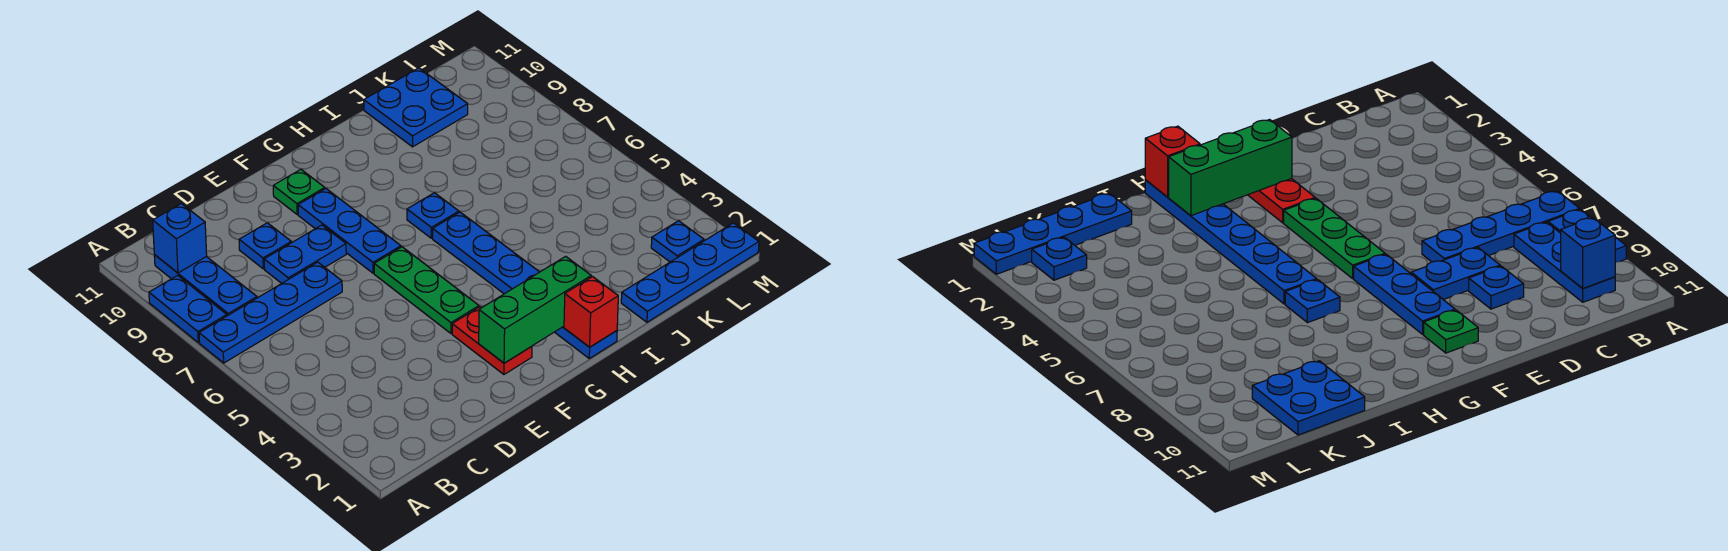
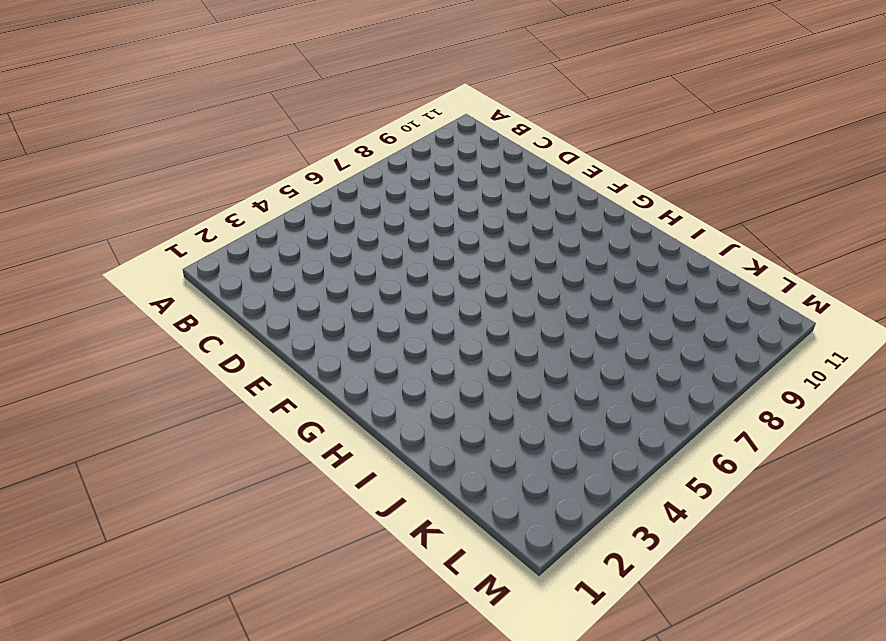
none -> blue plate A7:D7 level 1
none -> blue plate A8:A9 level 1
none -> blue plate B8:B10 level 1

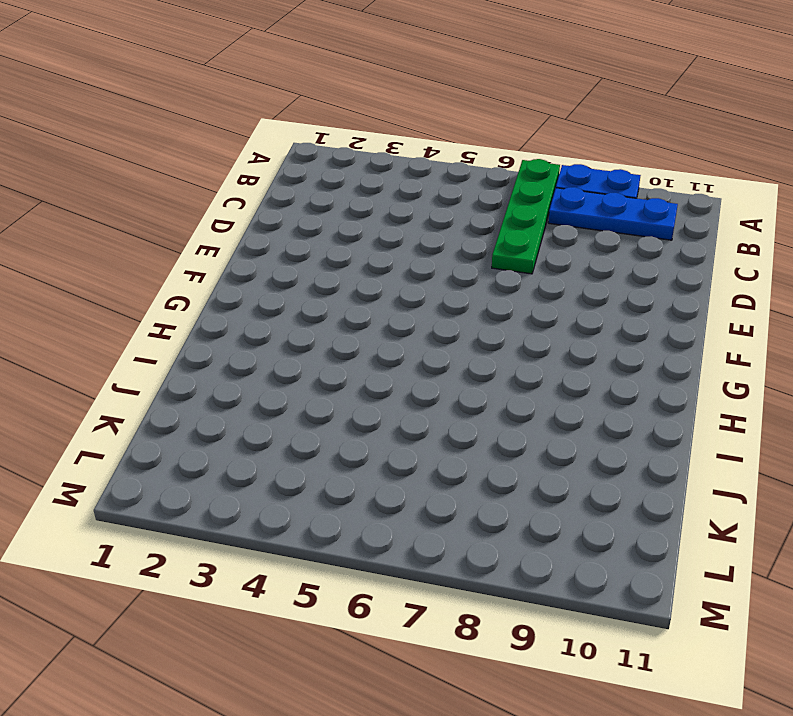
green plate A7:D7 level 1 -> blue plate A7:D7 level 1
none -> blue plate D8:E8 level 1
none -> blue plate D9 level 1
none -> red plate F2:F3 level 1

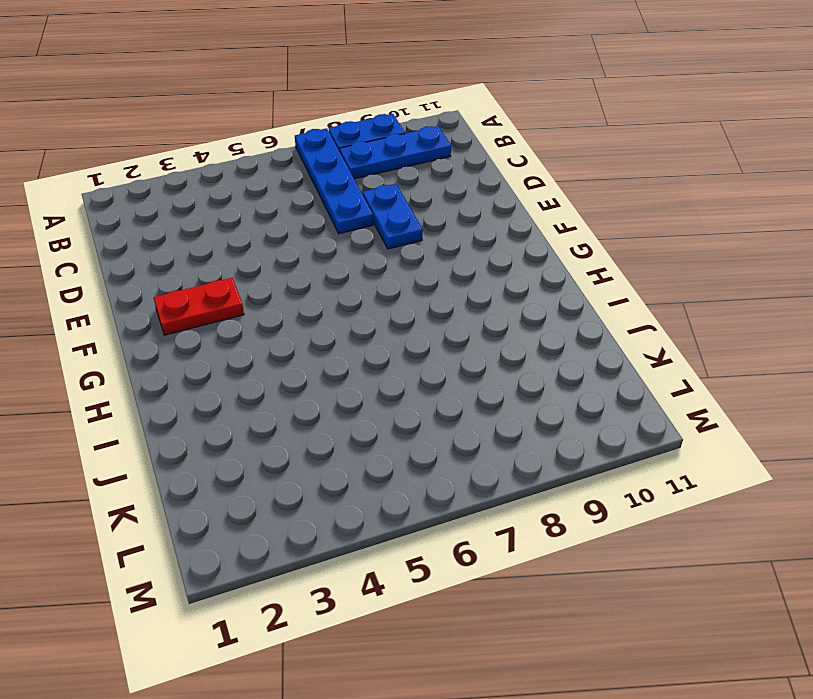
none -> blue plate D9 level 1
none -> green plate F4:F6 level 1
none -> blue plate F7:F9 level 1

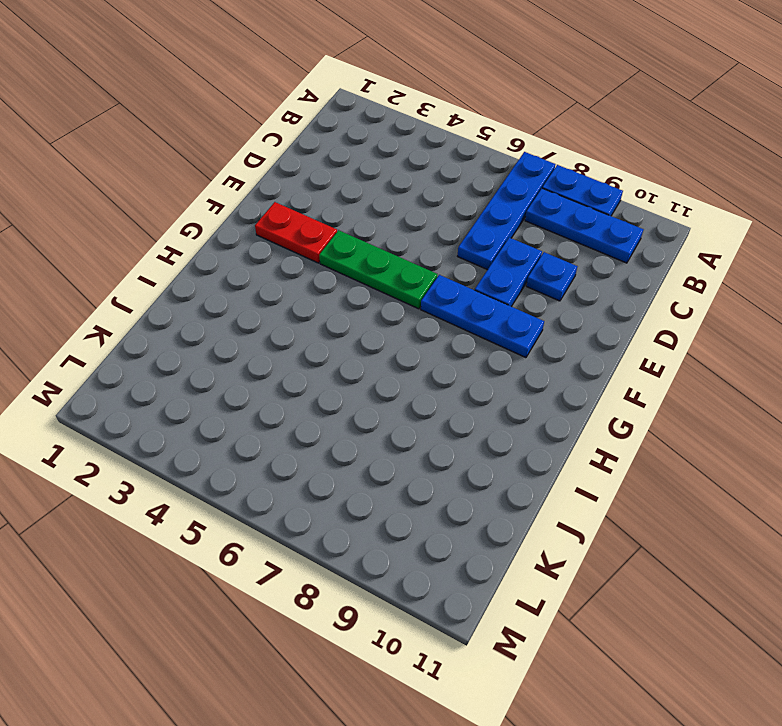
none -> green plate F10 level 1
none -> blue plate H1:H6 level 1
none -> blue plate H7 level 1

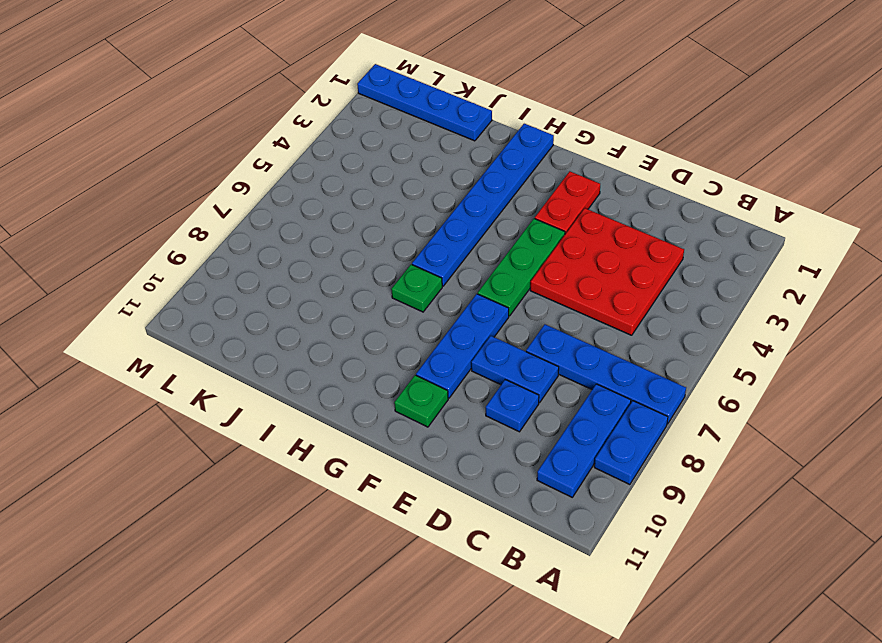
red plate C3:E5 level 1 -> none
green plate H7 level 1 -> blue plate H7 level 1
none -> blue plate J10:K11 level 1
none -> blue plate L2 level 1
none -> blue brick B10 level 2

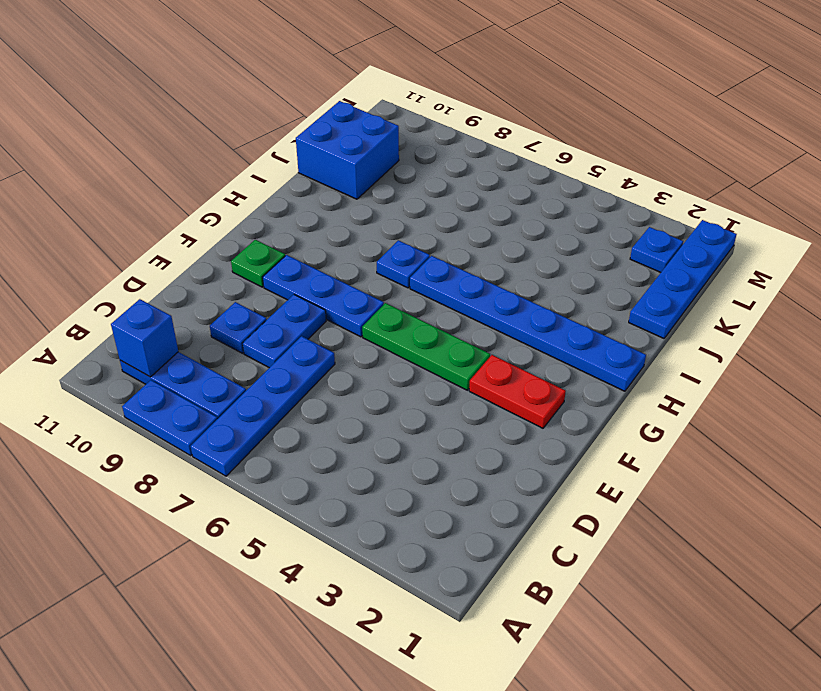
blue brick J10:K11 level 1 -> blue plate J10:K11 level 1
none -> green brick F2:H2 level 2
none -> red brick H1 level 2

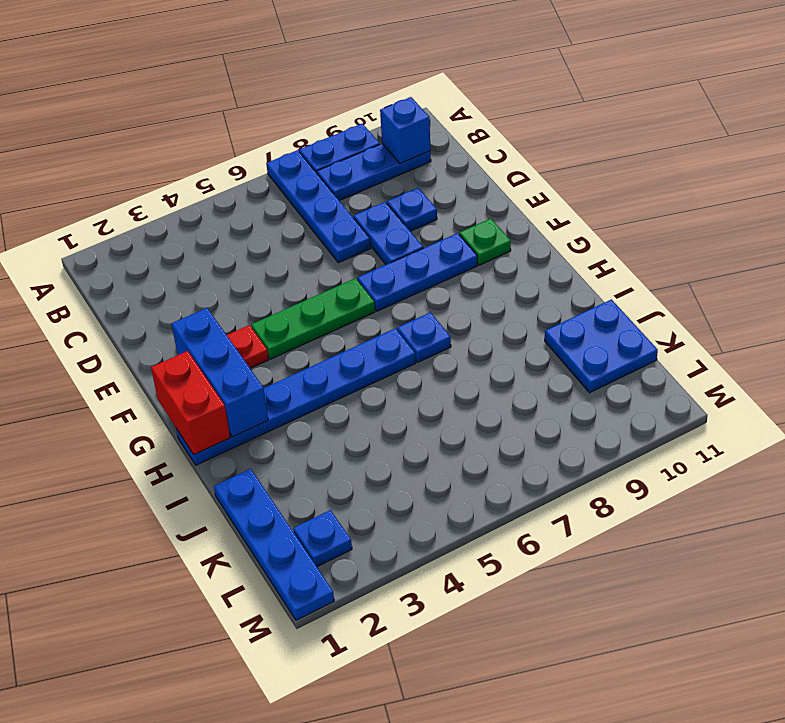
blue brick F2:H2 level 2 -> green brick F2:H2 level 2
red brick G1:H1 level 2 -> red brick H1 level 2

